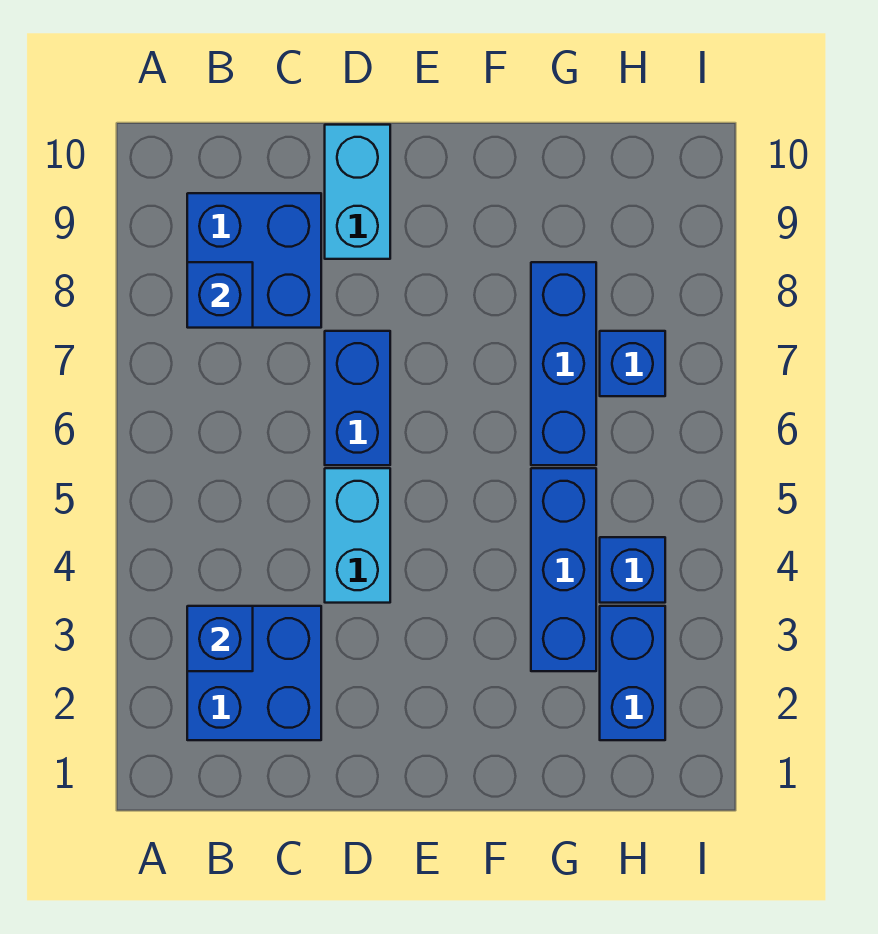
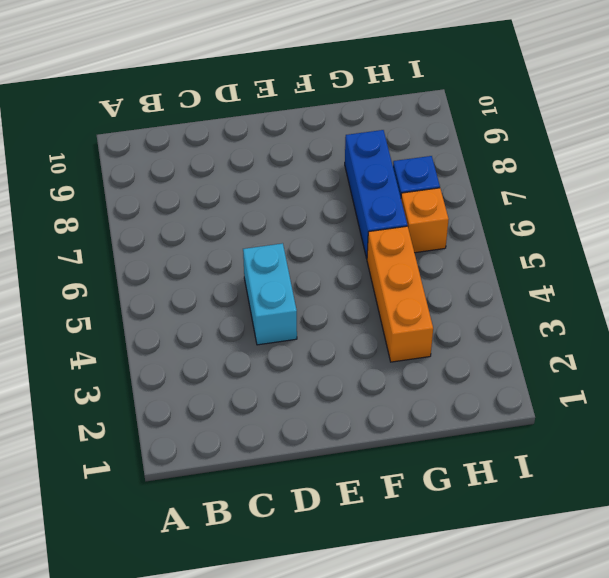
orange brick G3:G5 level 1 -> blue brick G3:G5 level 1
orange brick H6 level 1 -> none
none -> blue brick B2:C3 level 1
none -> blue brick B8:C9 level 1
none -> blue brick D6:D7 level 1

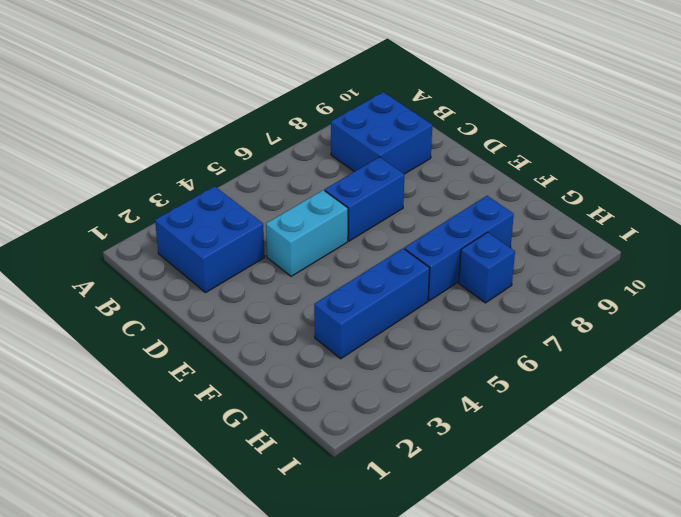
none -> cyan brick D9:D10 level 1
none -> blue brick H2:H3 level 1
none -> blue brick H4 level 1

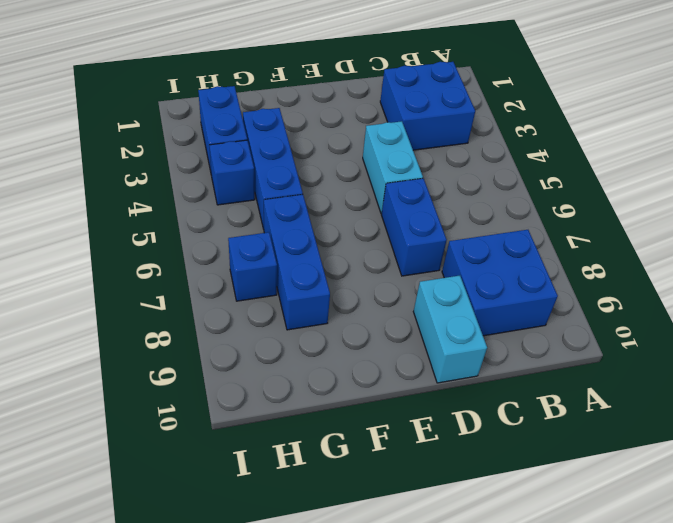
none -> blue brick B3 level 2
none -> blue brick B8 level 2

